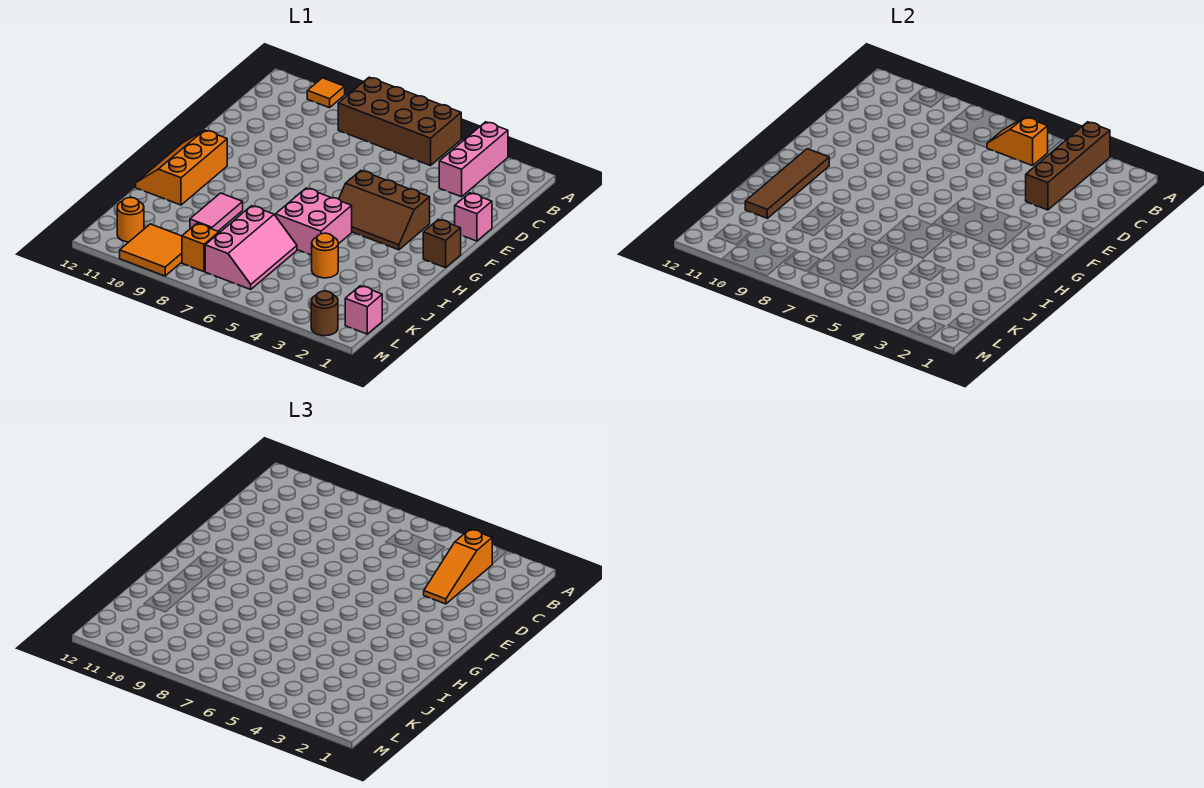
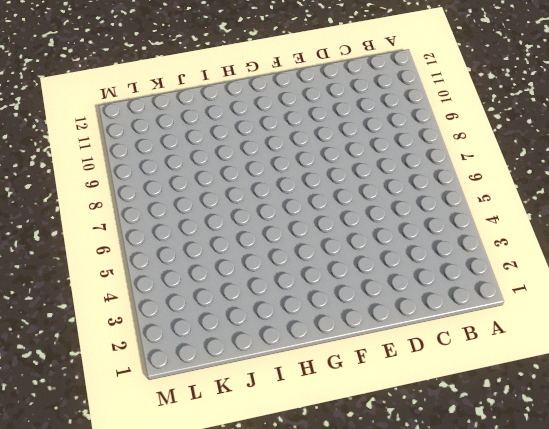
none -> pink brick A3:C3 level 1
none -> brown brick A5:B8 level 1
none -> orange tile A10 level 1

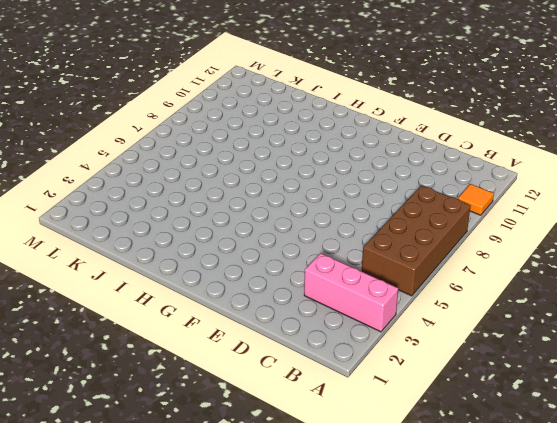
none -> pink brick E1 level 1
none -> brown slope F3:G5 level 1 top F
none -> brown brick G1 level 1

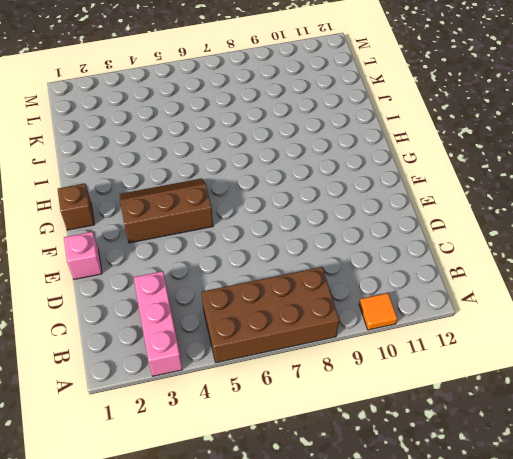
none -> orange slope G11:I12 level 1 top 11
none -> pink brick H5:I6 level 1
none -> pink tile I9:J9 level 1

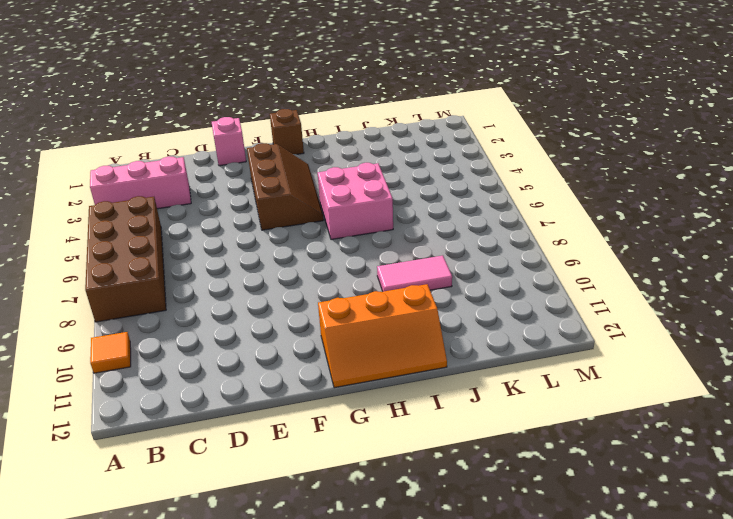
none -> orange round brick J4 level 1
none -> pink slope J6:L7 level 1 top 7
none -> pink brick L1 level 1

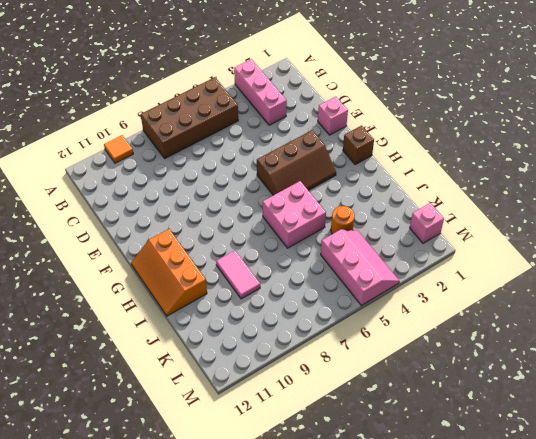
pink slope K4:M5 level 1 top 5 -> pink slope J6:L7 level 1 top 7
none -> orange brick L8 level 1
none -> orange tile L9:M10 level 1
none -> orange round brick L11 level 1

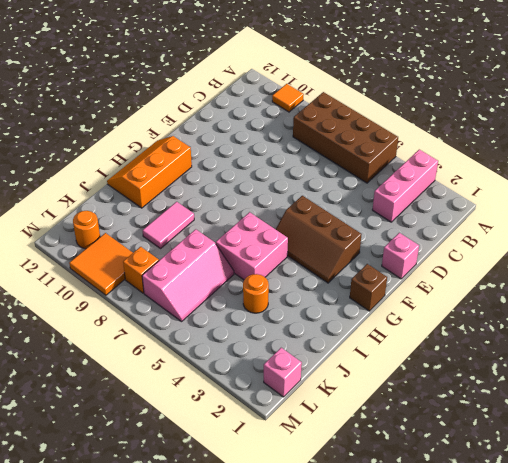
none -> brown round brick M2 level 1
none -> brown brick A3:D3 level 2
none -> orange slope B5:B6 level 2 top 5

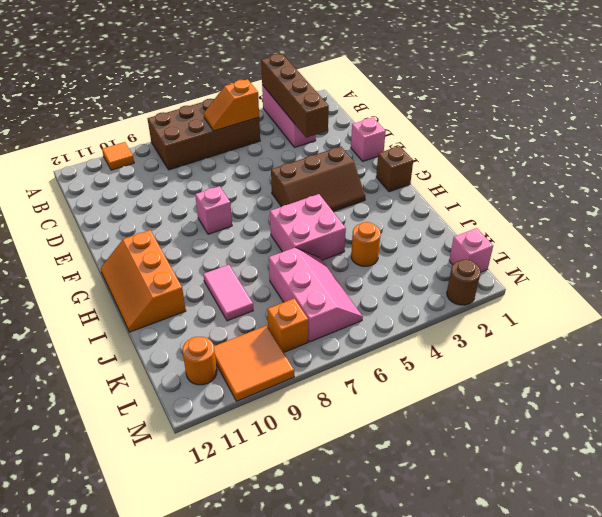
pink brick F8 level 1 -> none
none -> brown tile G11:J11 level 2
none -> orange slope B3:D3 level 3 top B

